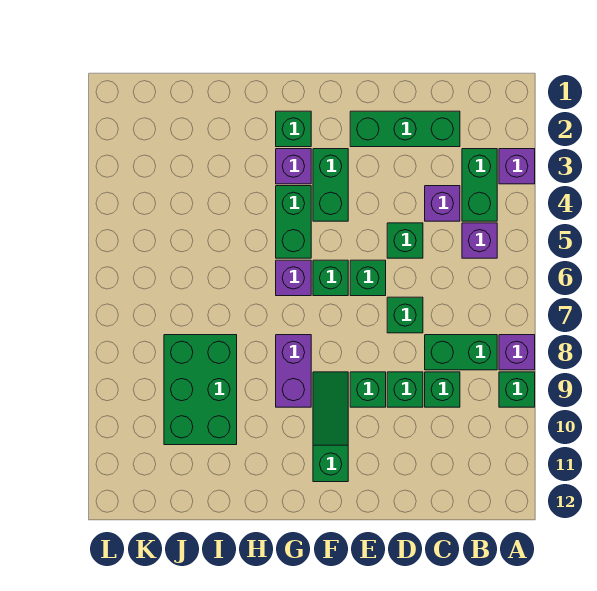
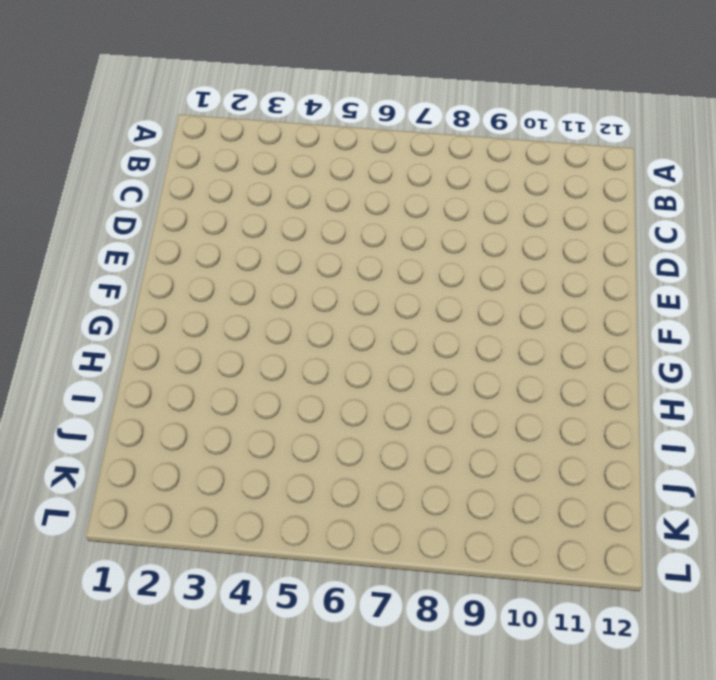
none -> purple brick A3 level 1
none -> purple brick A8 level 1
none -> green brick A9 level 1

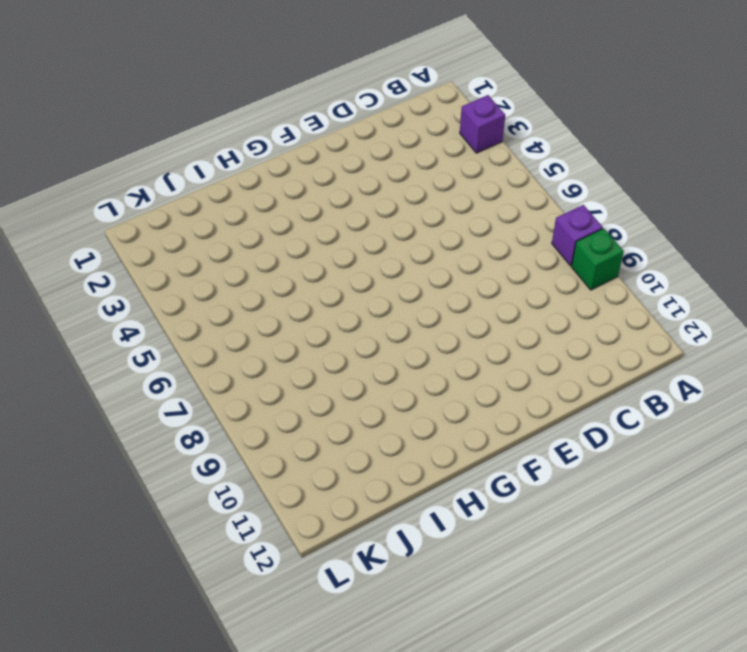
none -> green brick B3:B4 level 1
none -> purple brick B5 level 1
none -> green brick B8:C8 level 1

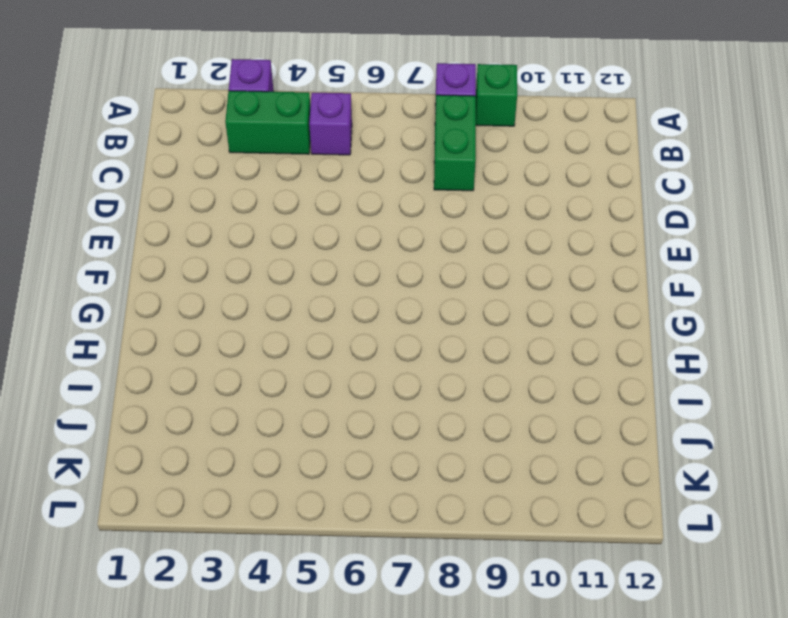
none -> green brick C2:E2 level 1
none -> purple brick C4 level 1
none -> green brick C9 level 1

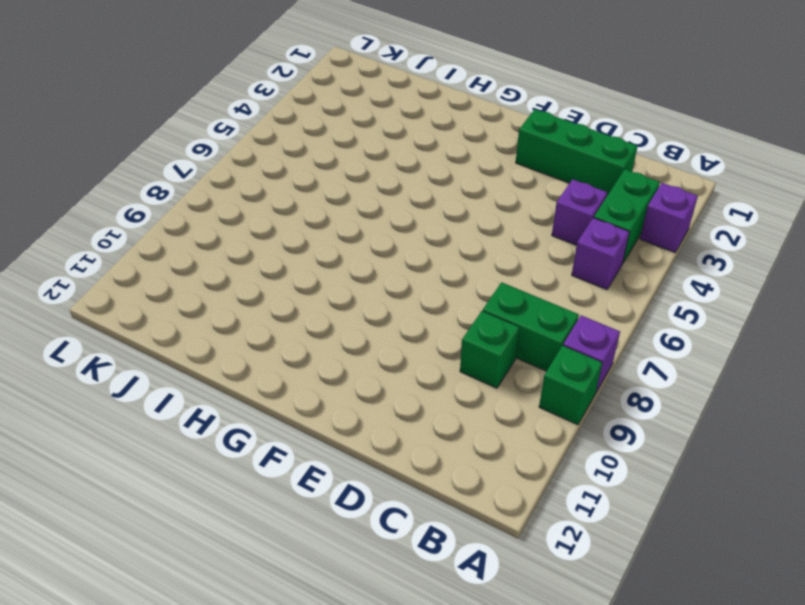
none -> green brick D5 level 1
none -> green brick D7 level 1
none -> green brick D9 level 1

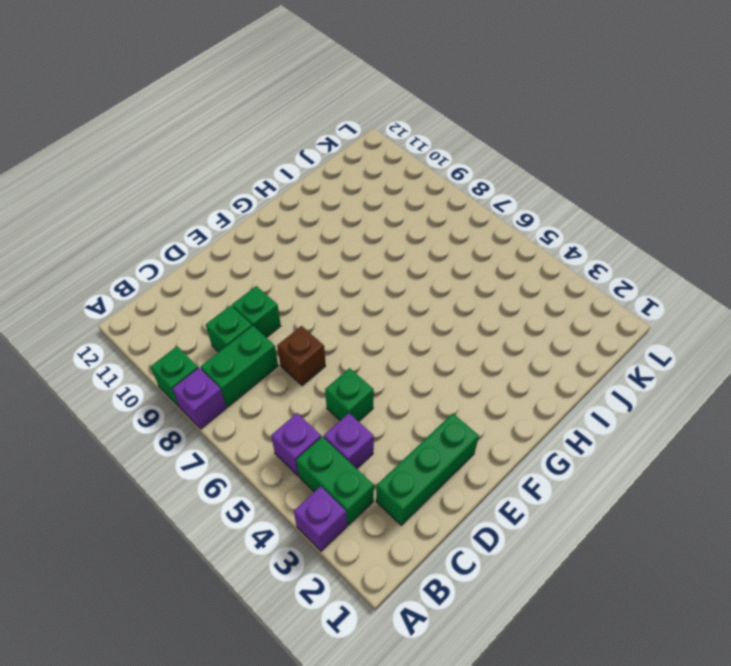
brown brick D7 level 1 -> green brick D7 level 1
none -> green brick E6 level 1
none -> green brick E9 level 1
none -> green brick F3:F4 level 1

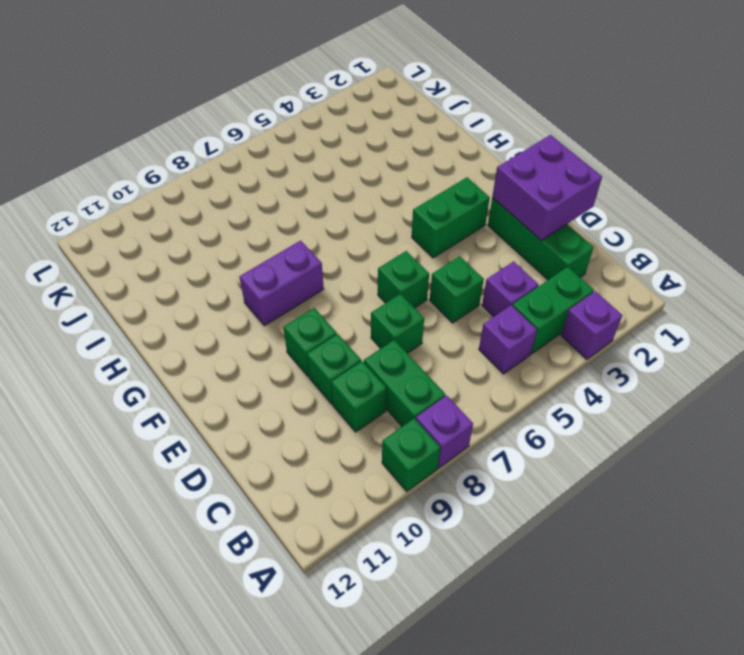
purple brick D1:E2 level 2 -> none
none -> green brick F6 level 1
none -> green slope F9:F11 level 1 top 11
none -> green brick G2 level 1

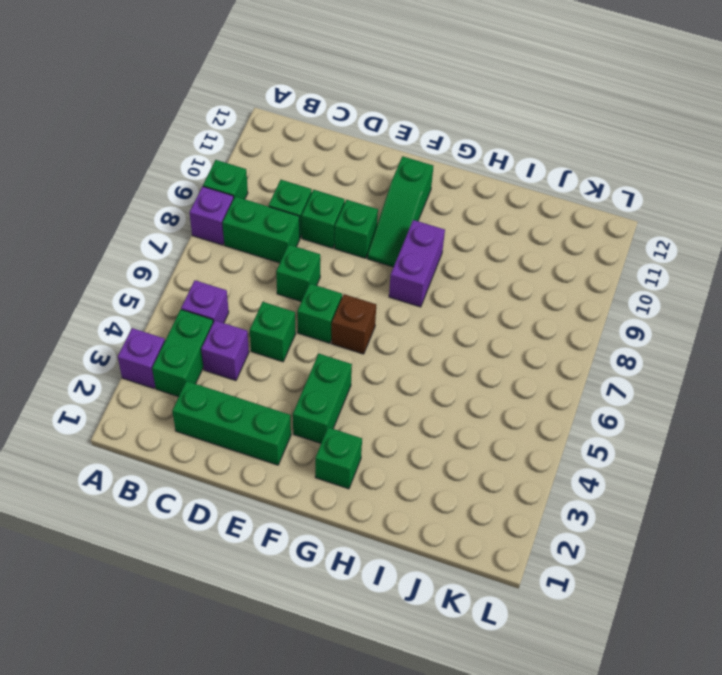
brown brick F6 level 1 -> green brick F6 level 1
none -> purple brick G3 level 1
none -> green brick G4:G5 level 1
none -> purple brick G6 level 1

